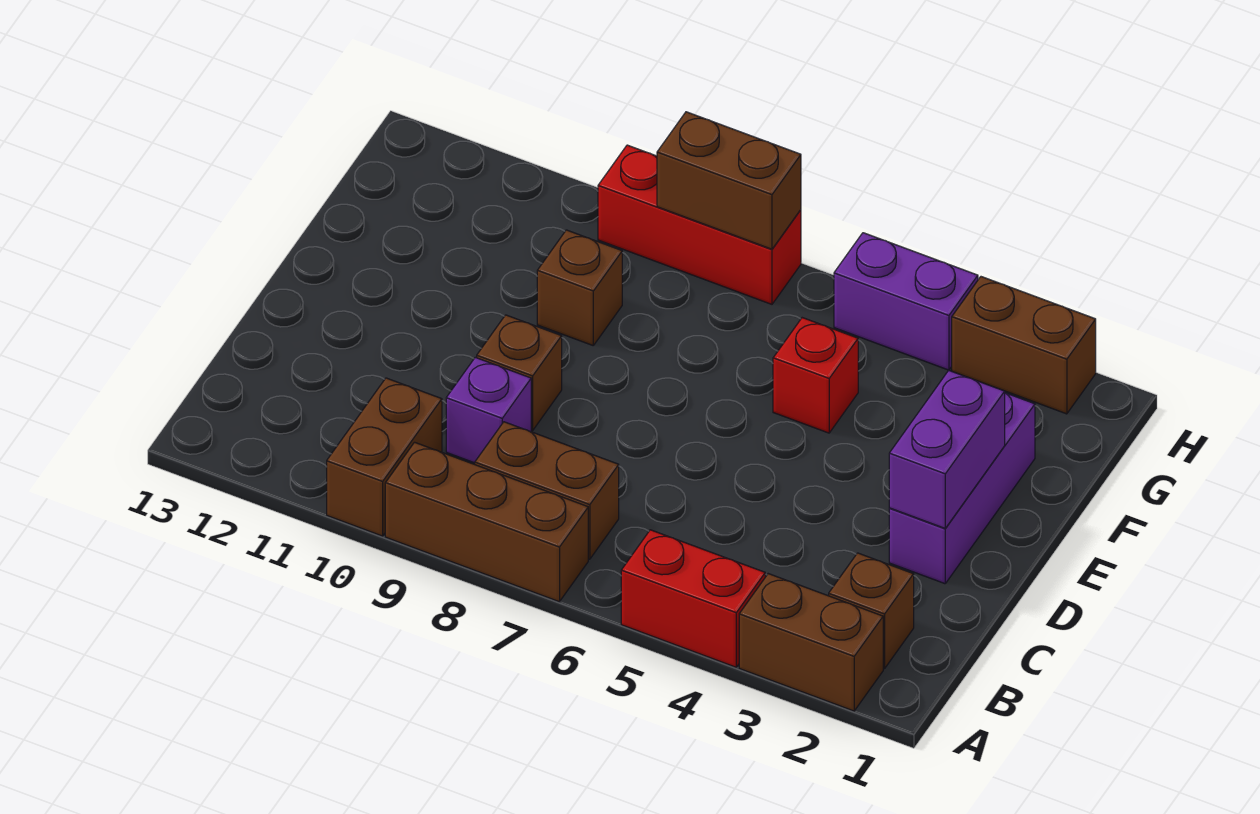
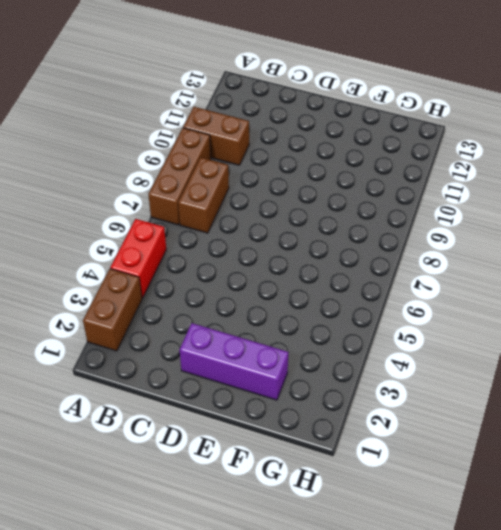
none -> brown brick B2 level 1
none -> purple brick C9 level 1
none -> brown brick D9 level 1

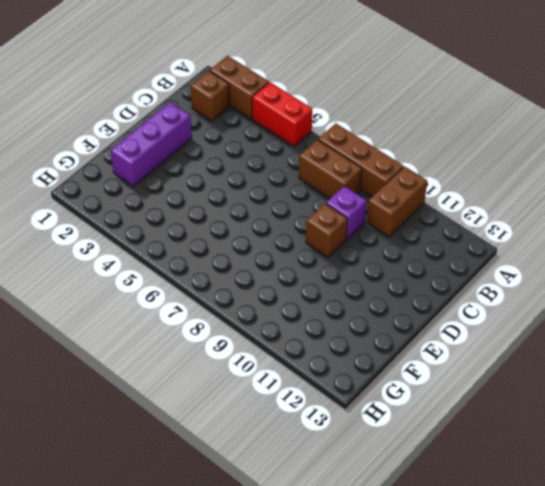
none -> red brick F5 level 1
none -> brown brick F9 level 1
none -> brown brick H2:H3 level 1

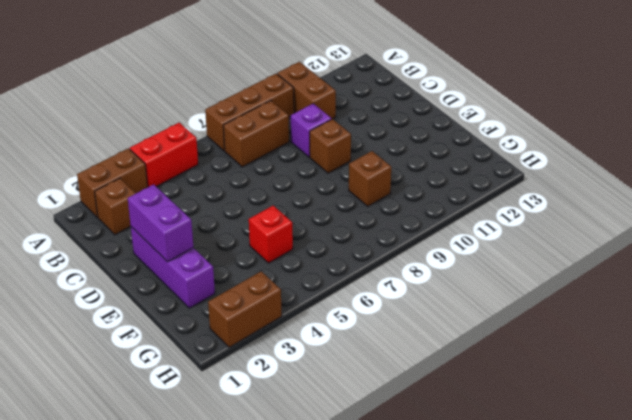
none -> purple brick H4:H5 level 1
none -> red brick H7:H9 level 1
none -> brown brick H7:H8 level 2

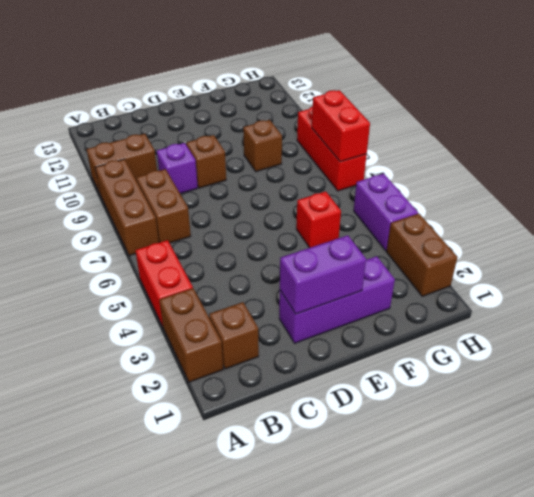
red brick H7:H8 level 2 -> brown brick H7:H8 level 2

